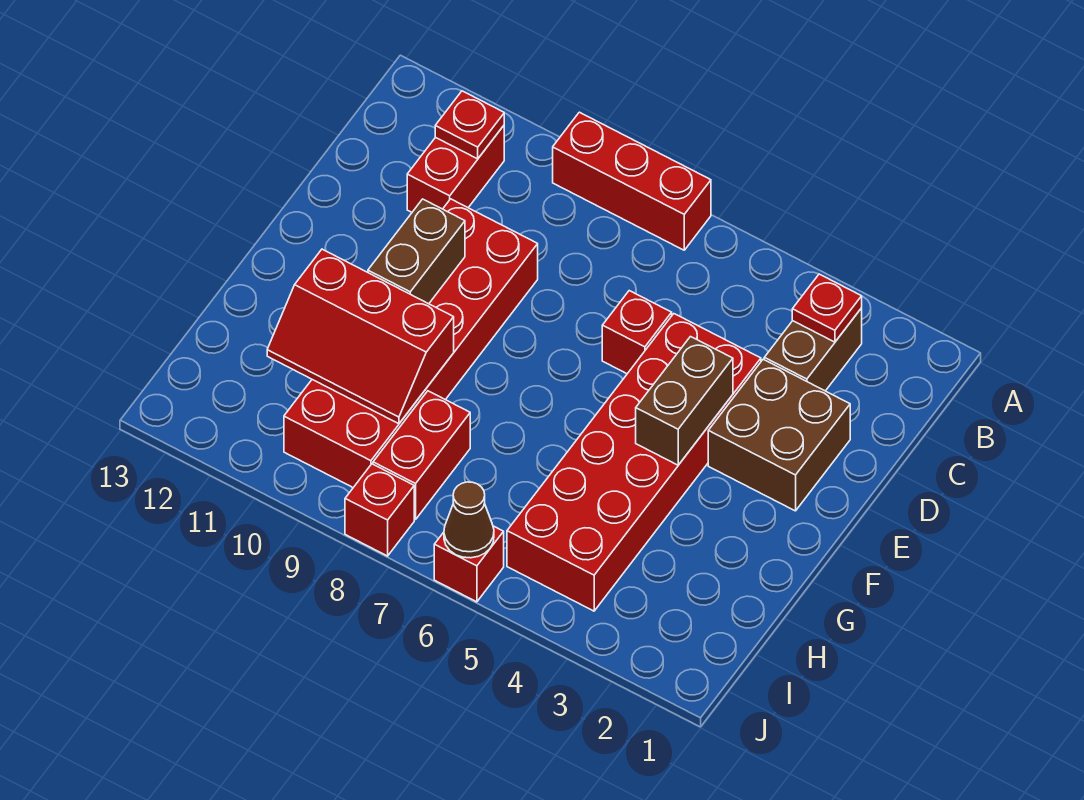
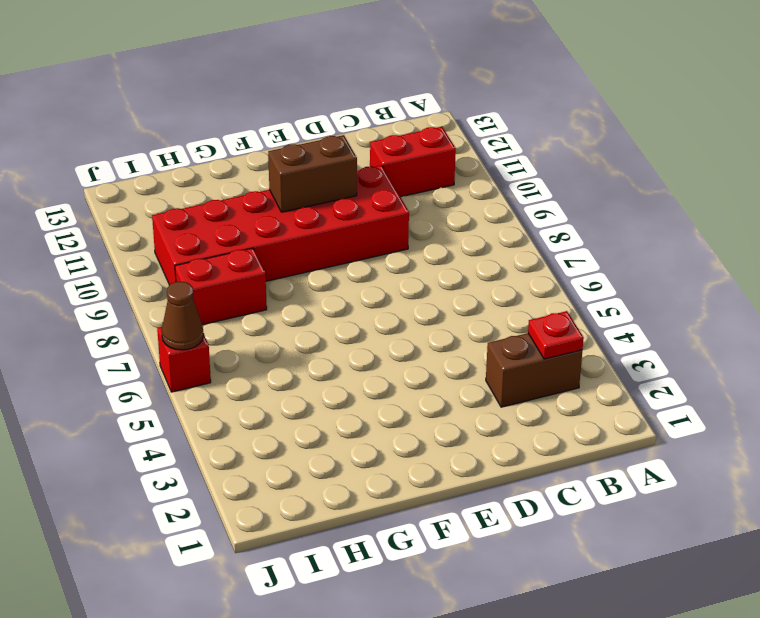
none -> red brick A7:A9 level 1
none -> brown brick D2:E3 level 1
none -> red brick D4:I5 level 1

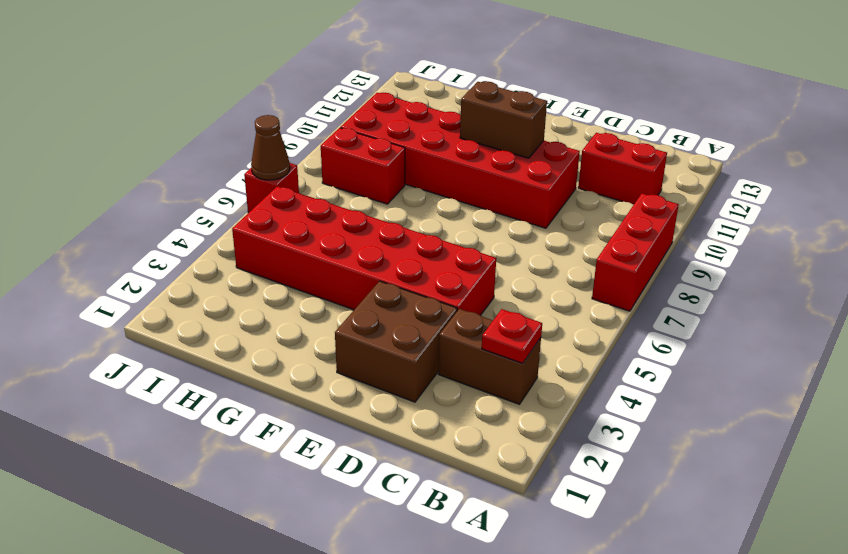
none -> red brick D6 level 1
none -> red brick J8 level 1
none -> red plate B11 level 2

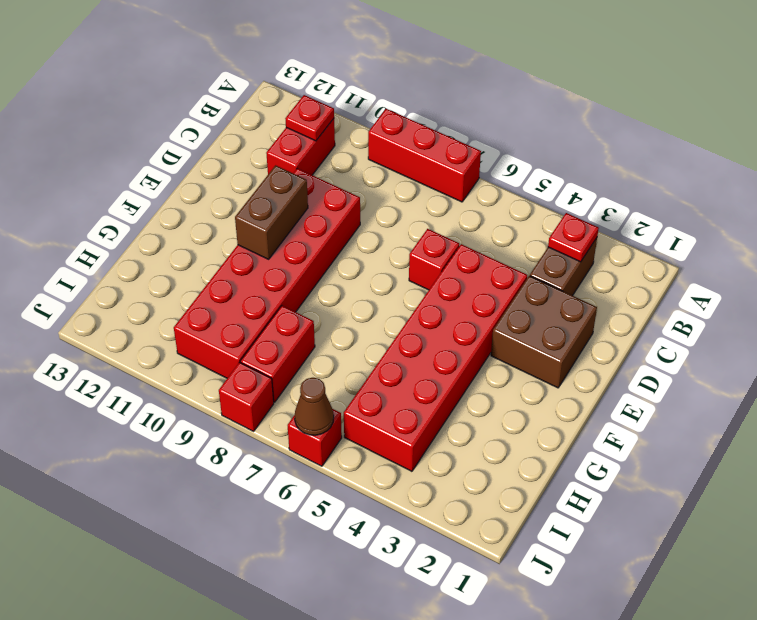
none -> brown brick E4:F4 level 2
none -> red slope G9:H11 level 2 top G

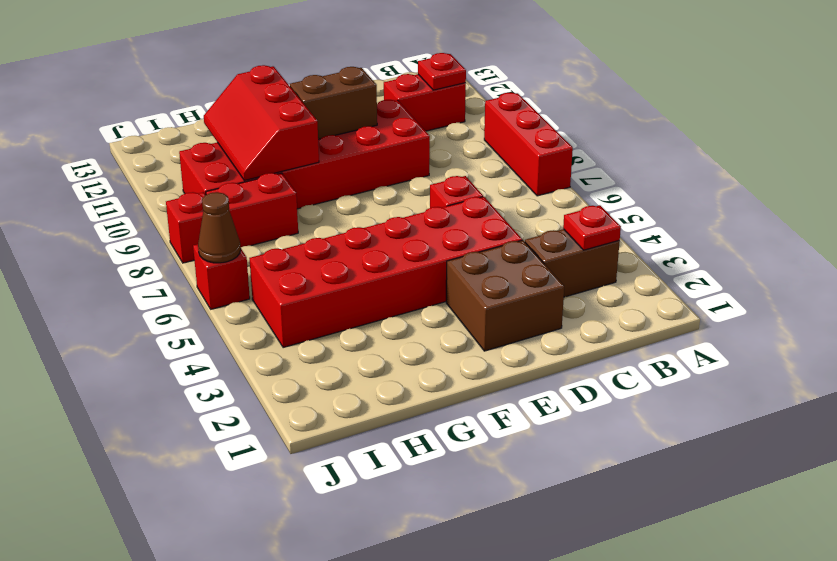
none -> brown brick E4:F4 level 2

